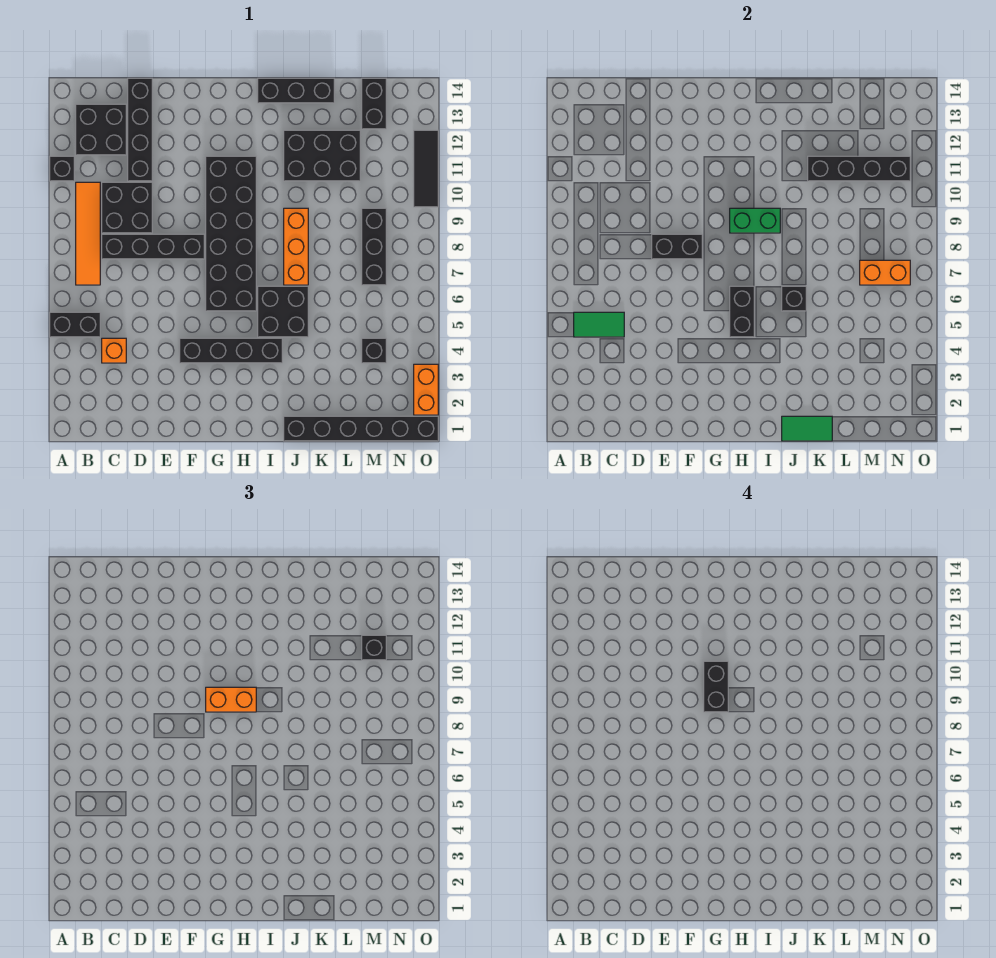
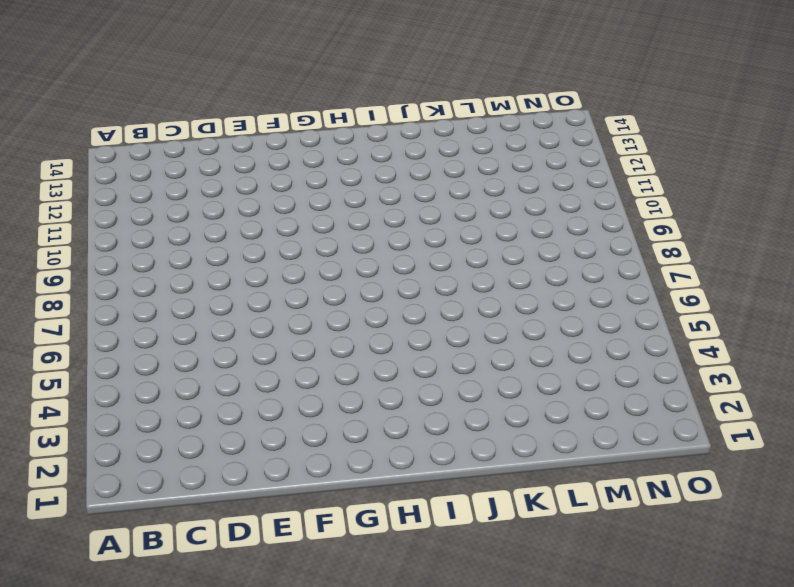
none -> black brick A5:B5 level 1
none -> black brick A11 level 1
none -> orange tile B7:B10 level 1
none -> black brick B12:C13 level 1

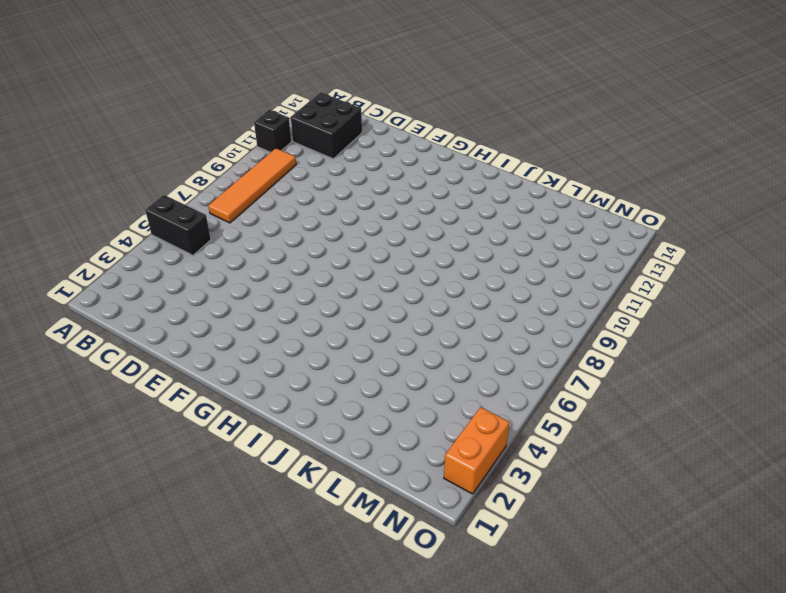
none -> orange brick C4 level 1
none -> black brick C8:F8 level 1
none -> black brick C9:D10 level 1
none -> black brick D11:D14 level 1

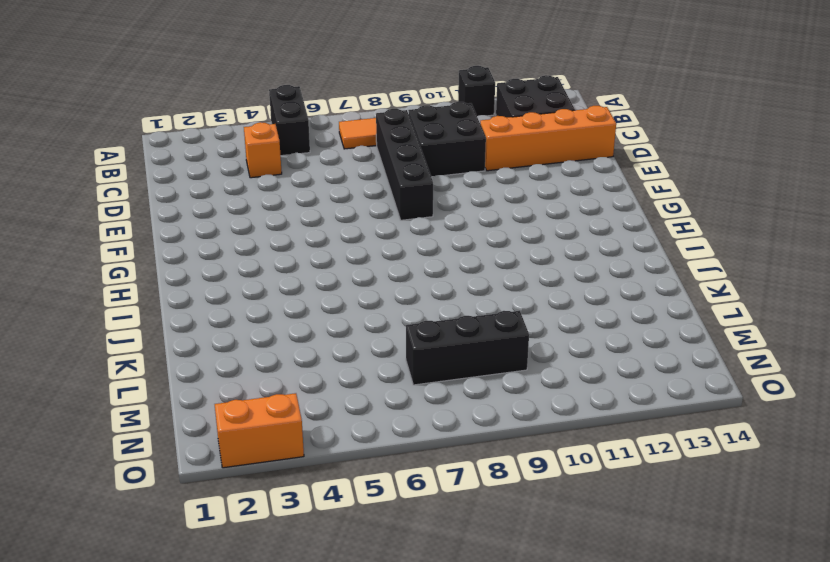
orange brick D11:D14 level 1 -> black brick D11:D14 level 1
none -> black brick F4:I4 level 1
none -> black brick G6:H11 level 1
none -> black brick I5:J6 level 1
none -> black brick I14:K14 level 1

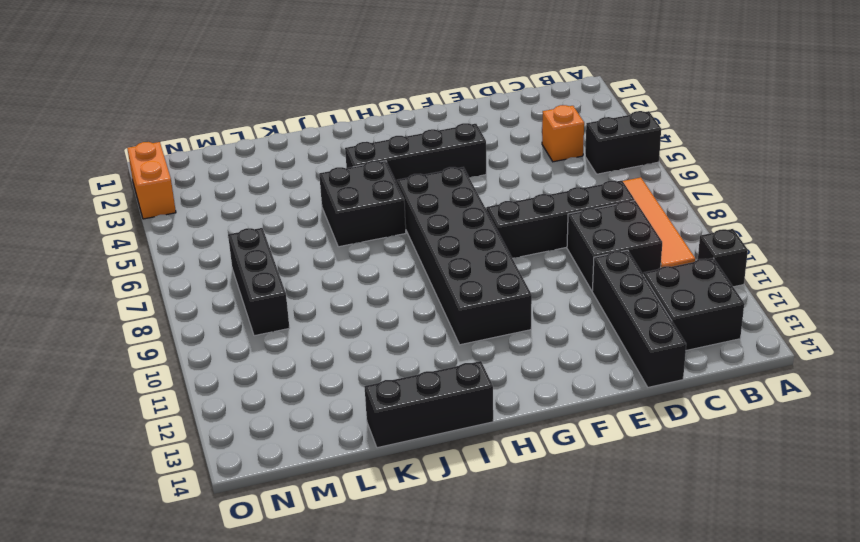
none -> black brick J1:O1 level 1
none -> orange brick J7:J9 level 1
none -> black brick J11:L12 level 1
none -> black brick M4 level 1

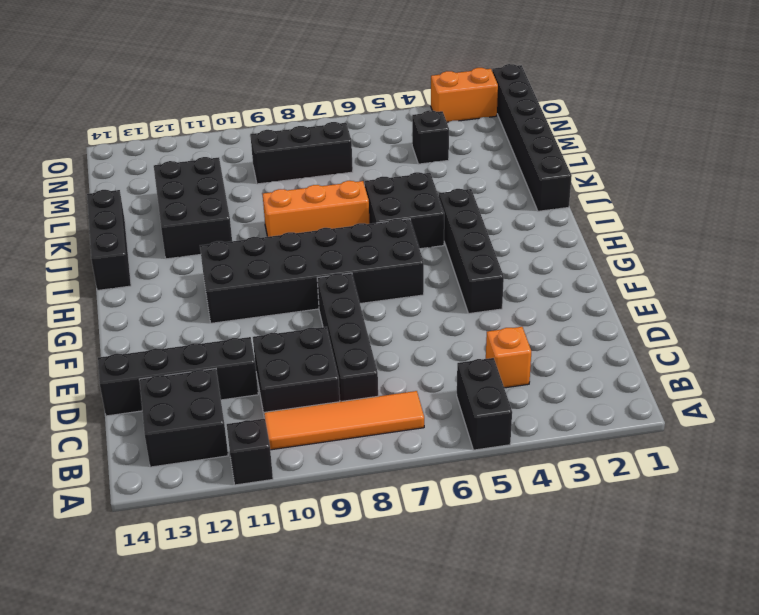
none -> black brick M13:M14 level 1
none -> black tile O10:O12 level 1
none -> green tile B5:C5 level 2
none -> black brick E8:F8 level 2

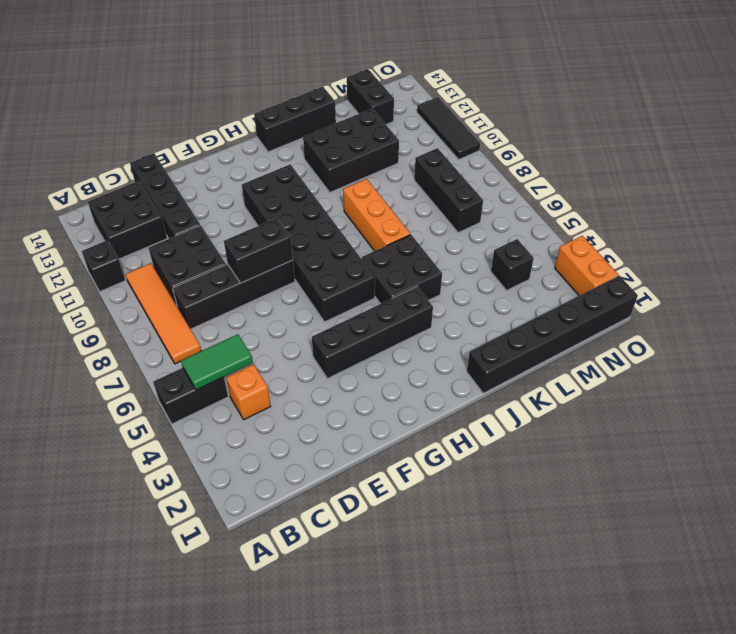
none -> black brick H5:H6 level 2
none -> green brick H9:I9 level 2
none -> green tile J1:K1 level 2
none -> black brick J6 level 2

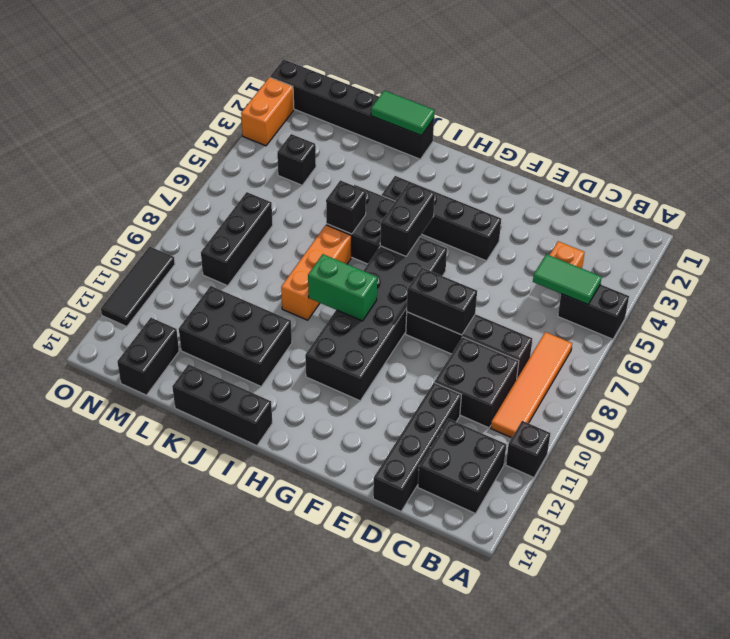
none -> black brick K11:N11 level 2
none -> orange brick M7:N7 level 2
none -> orange brick G9:H9 level 3
none -> black brick M11 level 3

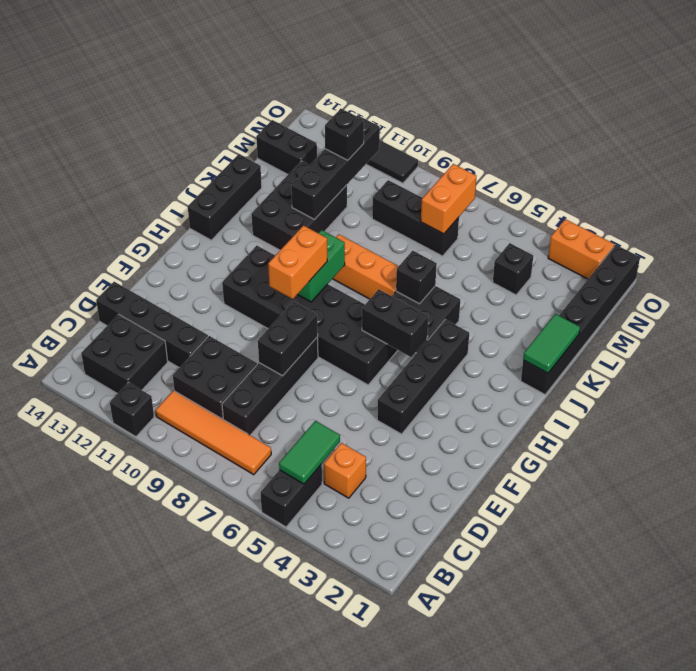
none -> black brick G9:G10 level 4

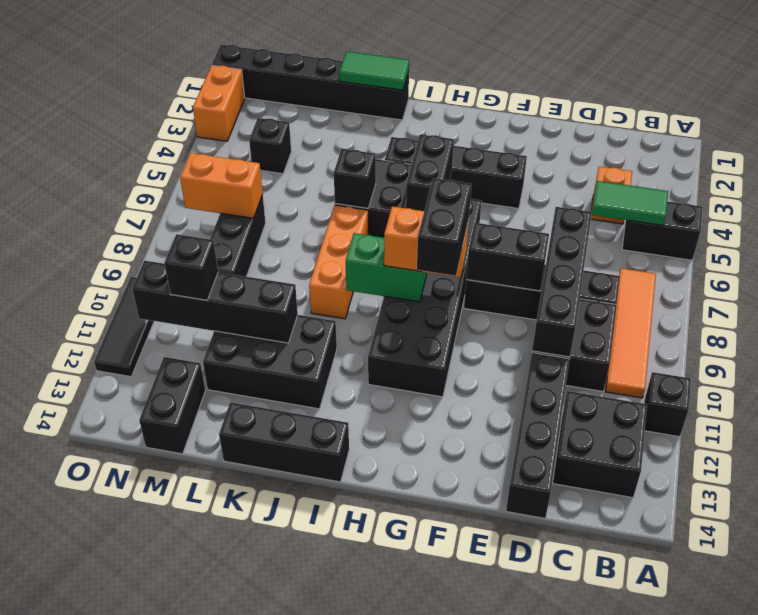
black brick D7:D10 level 2 -> none

